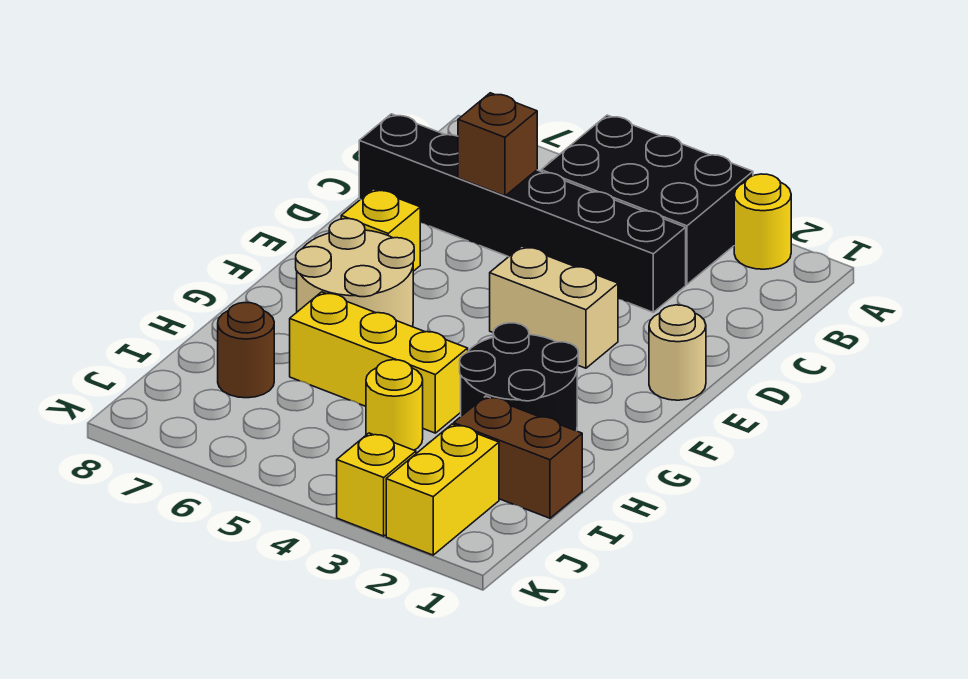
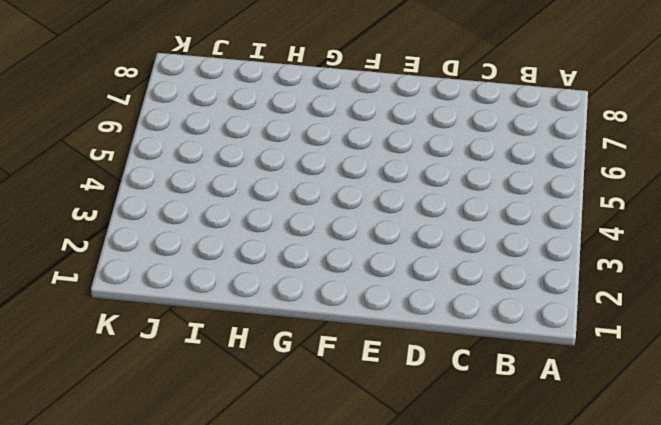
none -> yellow round brick A2 level 1
none -> black brick A3:B5 level 1
none -> black brick C3:C8 level 1

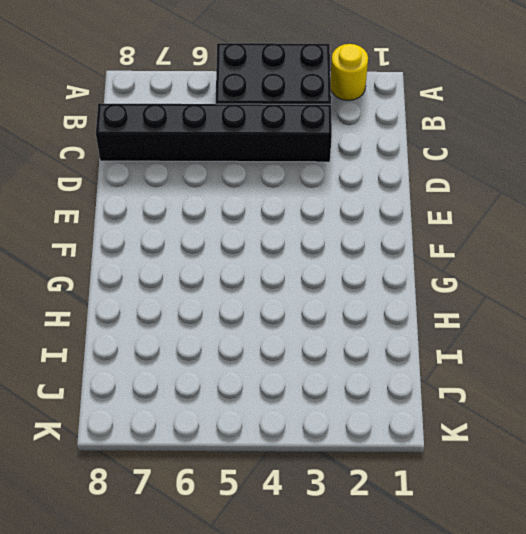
none -> tan round brick E1 level 1
none -> tan brick E3:E4 level 1
none -> yellow brick E7 level 1

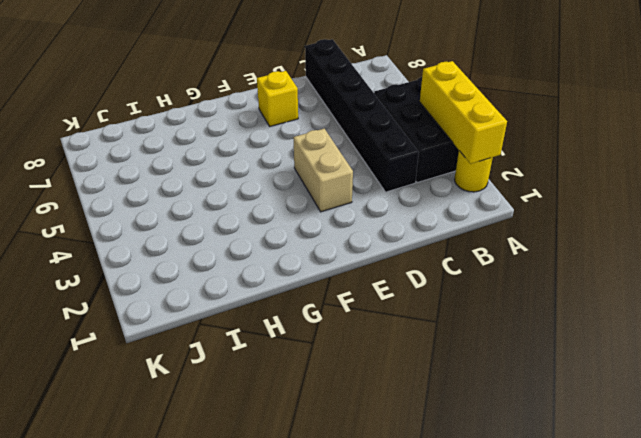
yellow brick A2:A4 level 2 -> yellow brick H4:H6 level 1
none -> tan round brick E1 level 1
none -> tan round brick F6:G7 level 1
none -> black round brick G2:H3 level 1

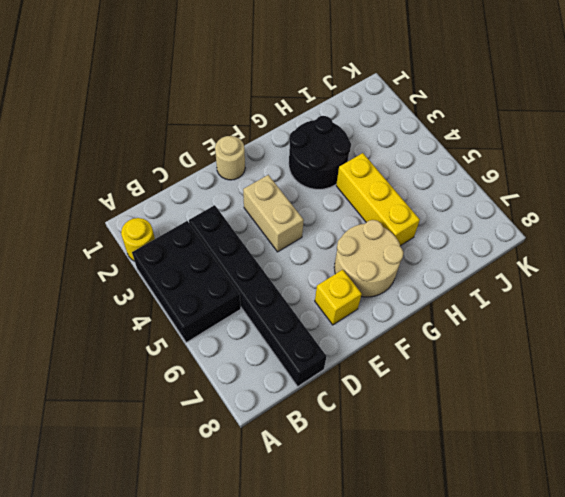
none -> brown brick I1:I2 level 1
none -> yellow round brick I4 level 1
none -> brown round brick I7 level 1

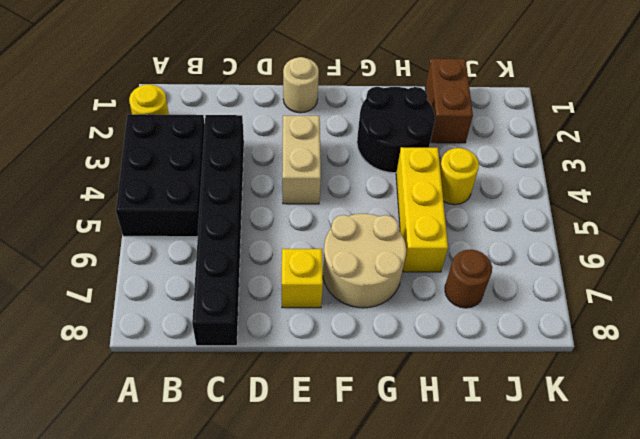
none -> yellow brick J2:K2 level 1
none -> yellow brick K3 level 1
none -> brown brick C6 level 2

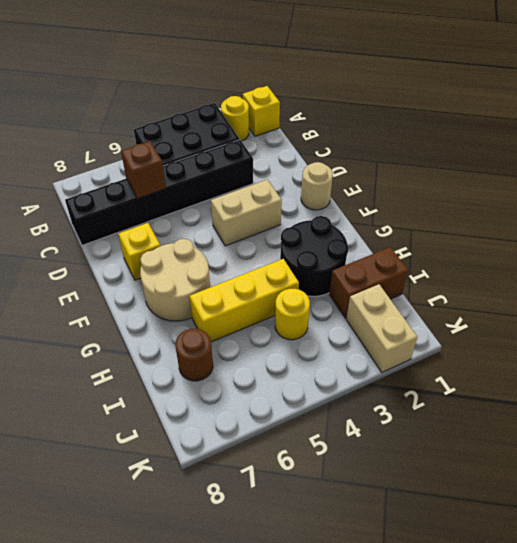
yellow brick A1 level 1 -> yellow brick K3 level 1
tan brick J2:K2 level 1 -> yellow brick J2:K2 level 1

